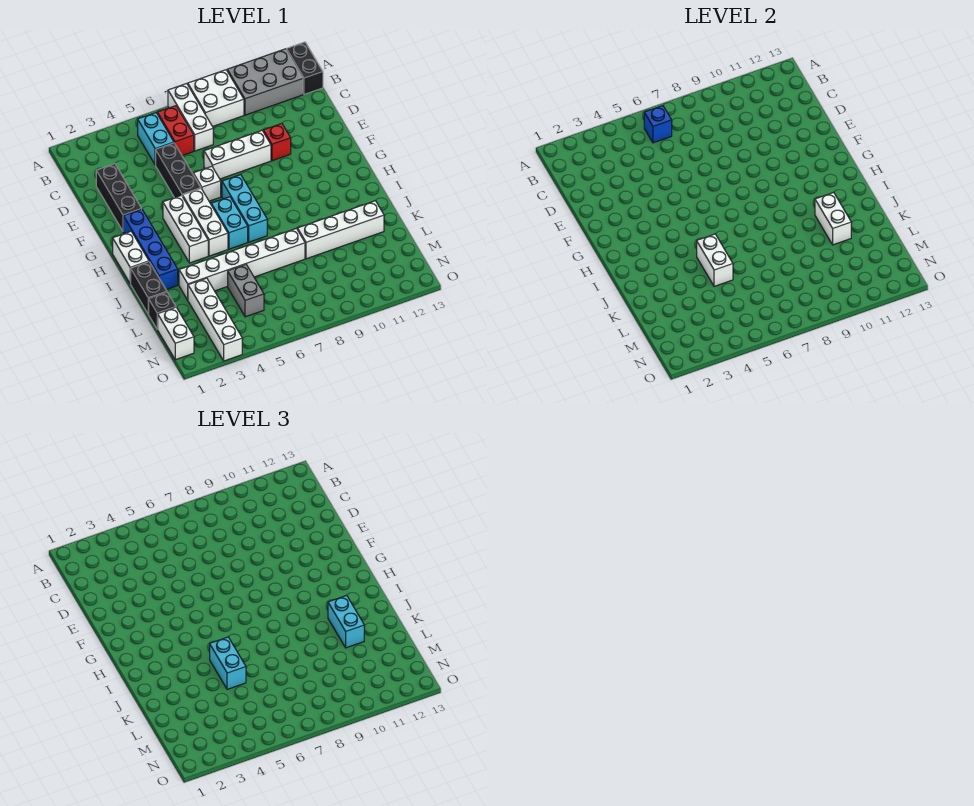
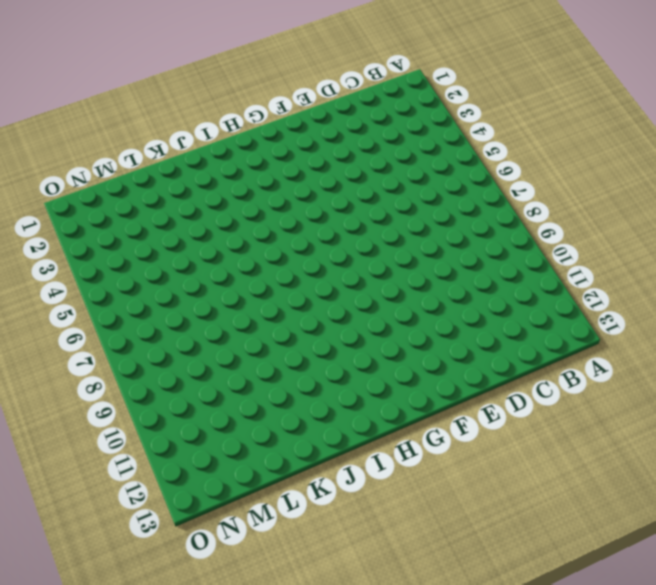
none -> white brick A7:C7 level 1
none -> white brick A8:B9 level 1
none -> grey brick A10:B12 level 1

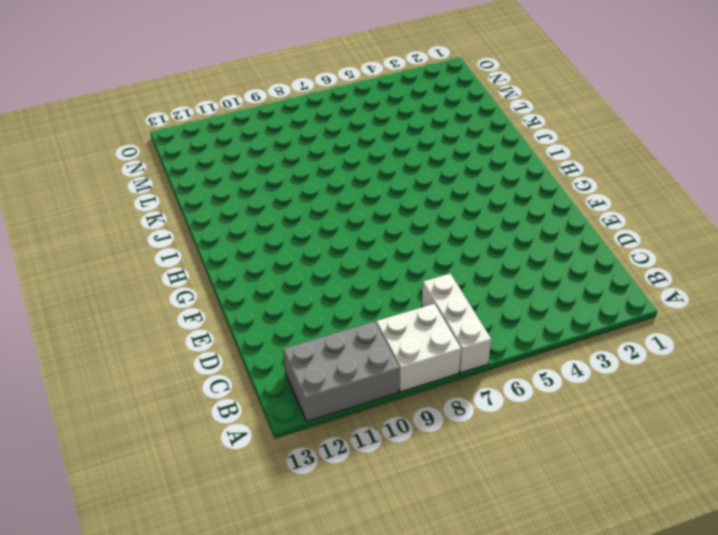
none -> black brick A13:B13 level 1
none -> cyan brick B5:C5 level 1
none -> red brick B6:C6 level 1

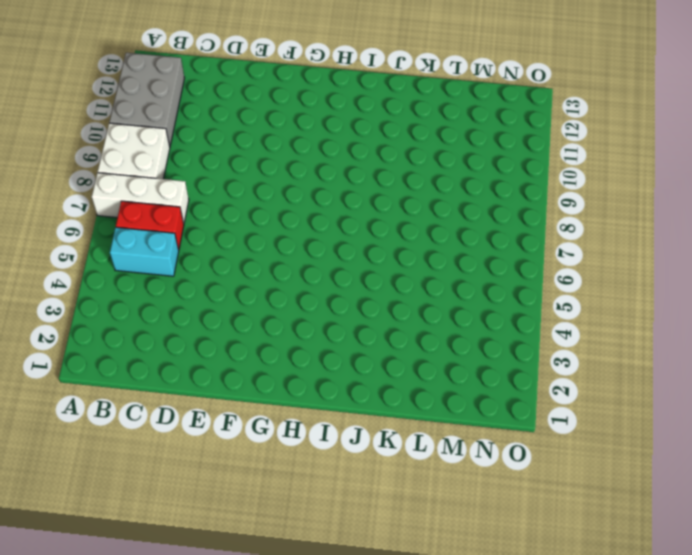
none -> black brick A13:B13 level 1
none -> black brick D2:F2 level 1
none -> black brick D5:F5 level 1

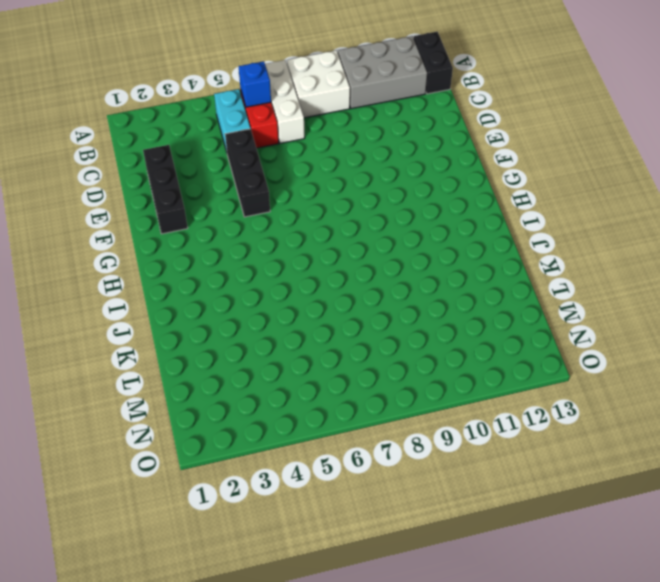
none -> white brick E7:E9 level 1
none -> red brick E10 level 1
none -> white brick F6 level 1

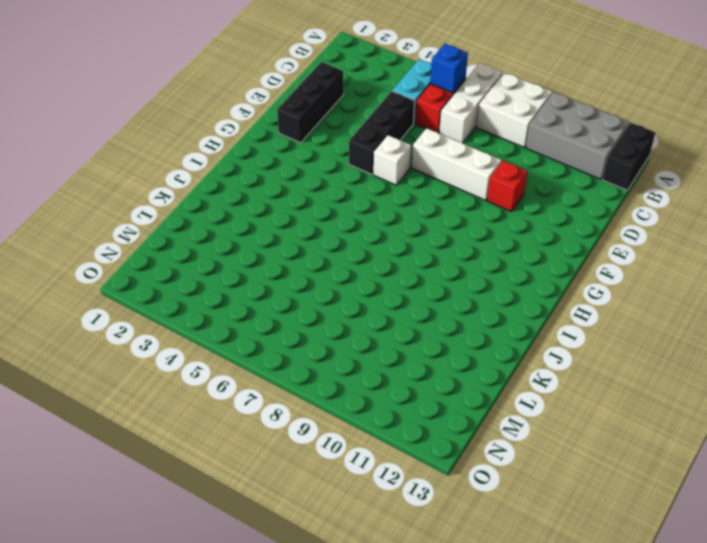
none -> blue brick G2:J2 level 1
none -> white brick G4:I4 level 1
none -> white brick G5:I5 level 1

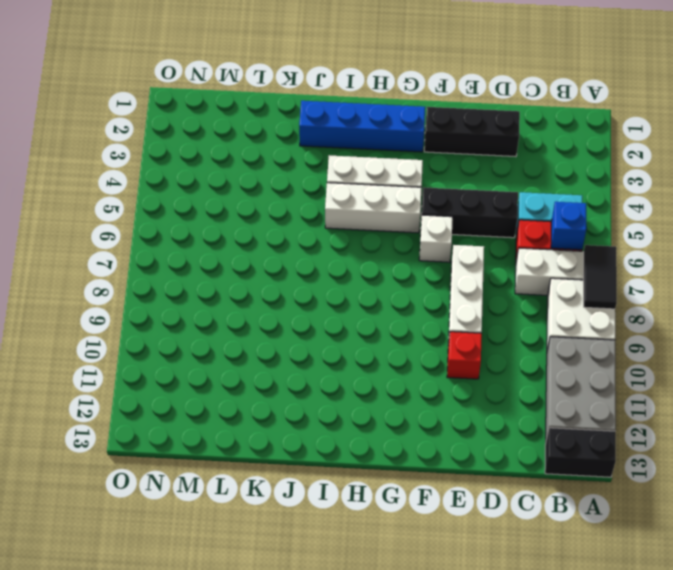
black tile A7:A8 level 2 -> none
none -> cyan brick G7:I7 level 1
none -> white brick H1:I1 level 1
none -> cyan brick H6:I6 level 1

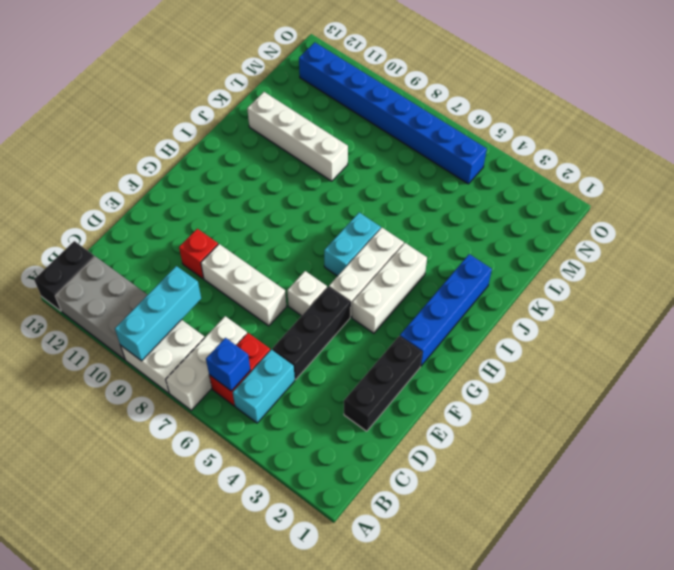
cyan brick A9:C9 level 2 -> cyan brick G7:I7 level 1
blue brick N5:N12 level 1 -> none
none -> white brick H1:I1 level 1
none -> black brick J1:K1 level 1
none -> white brick K3:K8 level 1

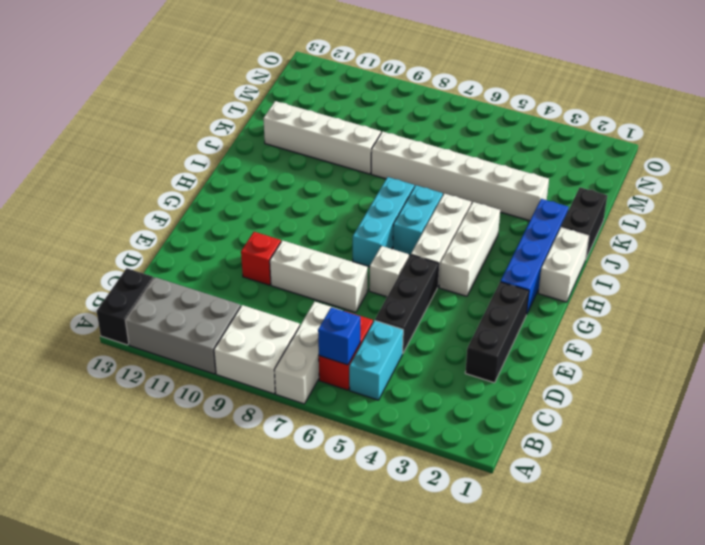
none -> black brick L1 level 1
none -> white brick L3:O3 level 1
none -> grey brick L5:M5 level 1

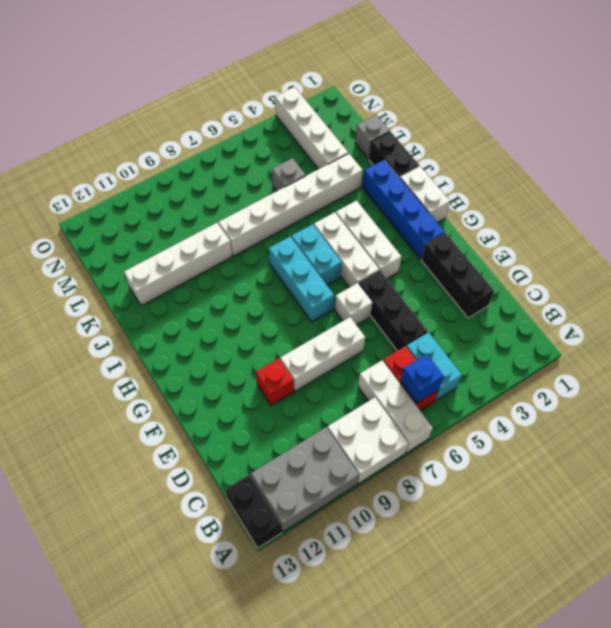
grey brick L1 level 1 -> black brick L1 level 1
grey brick L5 level 1 -> grey brick L5:M5 level 1
none -> white brick M1:N1 level 1
none -> white brick J5:K5 level 2
none -> white brick J11:K11 level 2

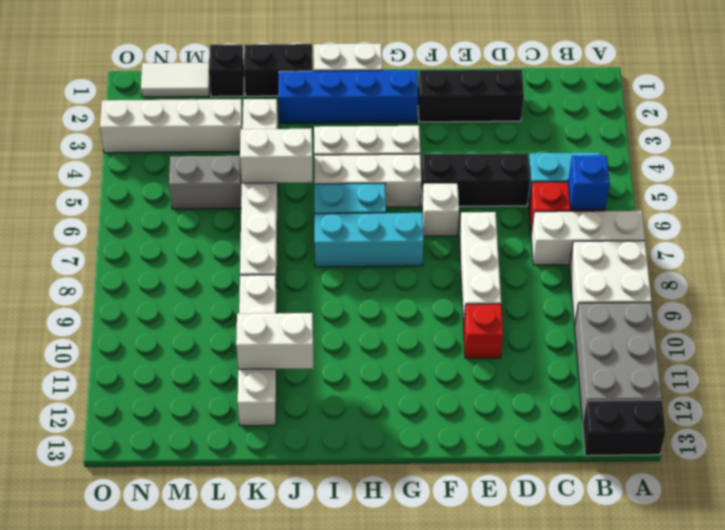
white tile M1:N1 level 1 -> white brick M1:N1 level 1
none -> cyan brick J5:K5 level 3
none -> cyan brick J11:K11 level 3

